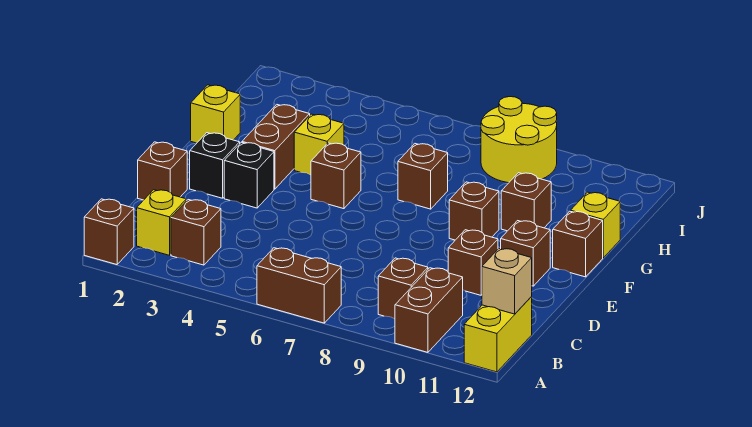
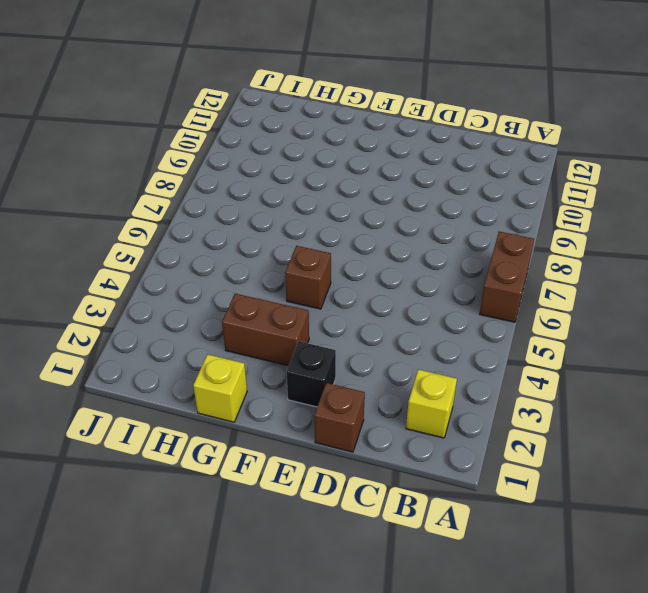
none -> brown brick A1 level 1
none -> brown brick A10:B10 level 1
none -> yellow brick A12:B12 level 1

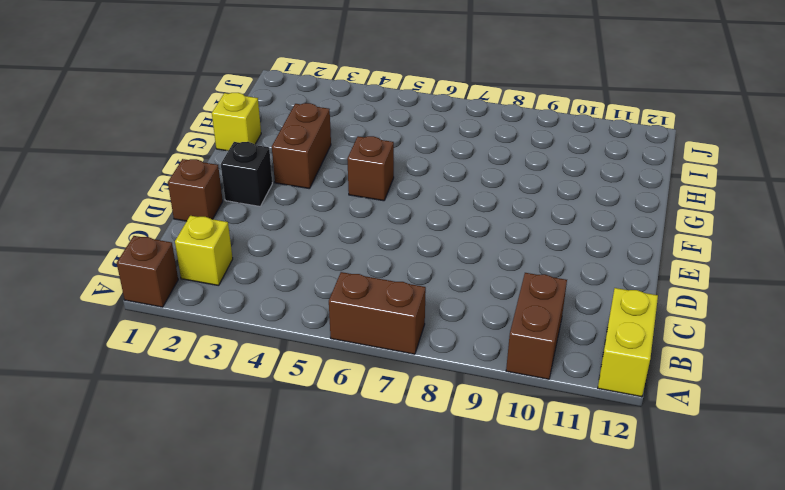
none -> brown brick B3 level 1
none -> brown brick B9 level 1
none -> brown brick D10 level 1

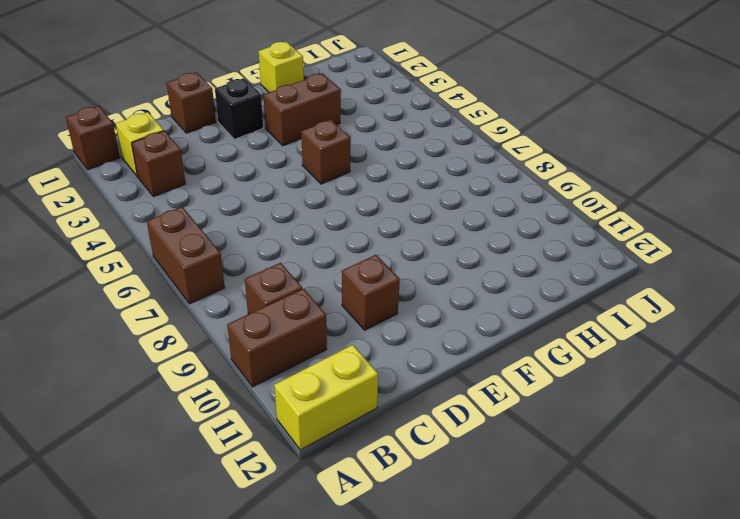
none -> black brick E3 level 1
none -> brown brick E11 level 1
none -> brown brick F9 level 1

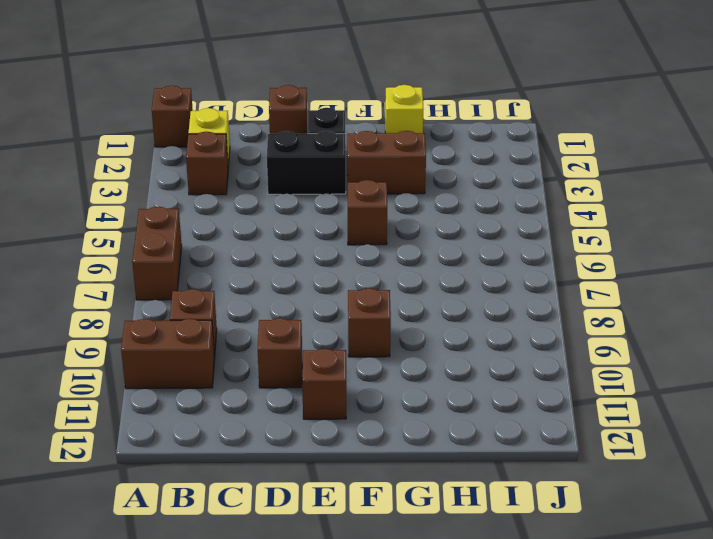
black brick D3:E3 level 1 -> black brick E3 level 1
none -> yellow brick A12:B12 level 1
none -> brown brick F12 level 1
none -> yellow brick G4 level 1

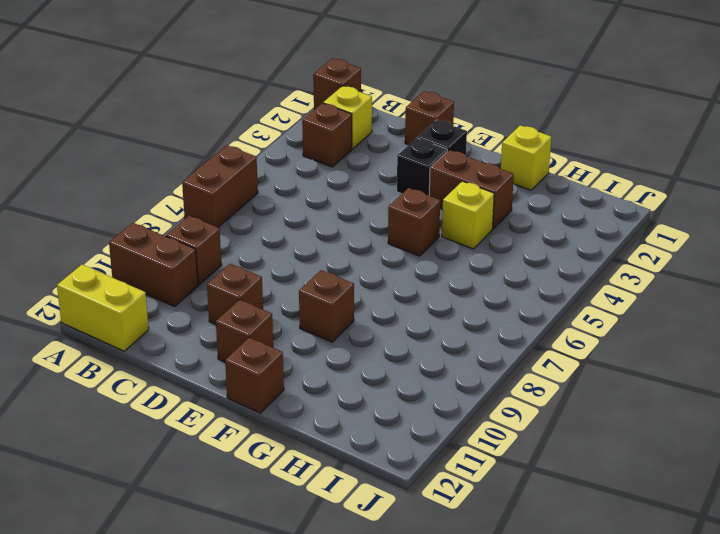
none -> brown brick G7 level 1
none -> brown brick G10 level 1
none -> yellow brick G12 level 1

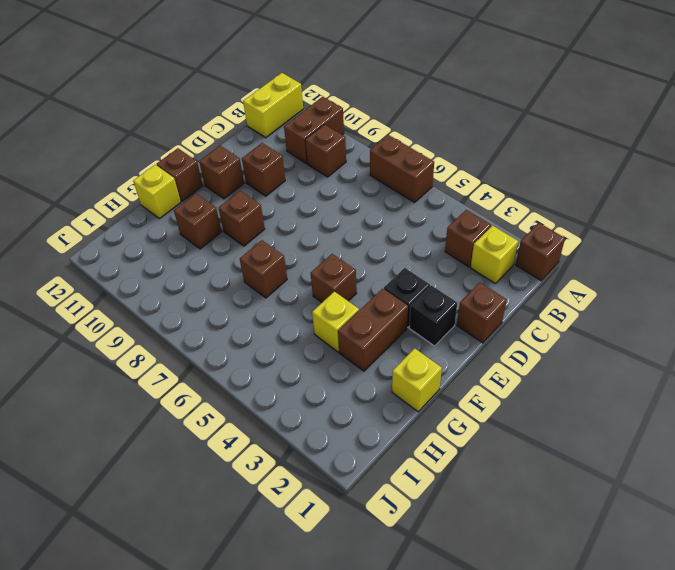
none -> yellow round brick I8:J9 level 1
none -> tan brick B12 level 2

